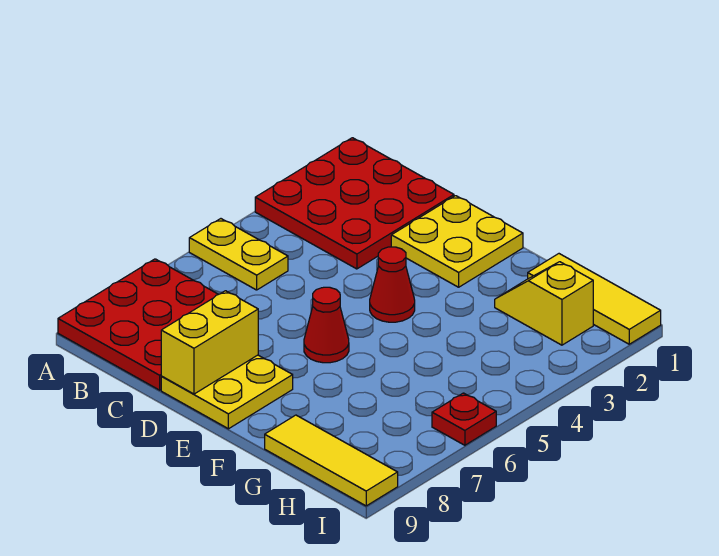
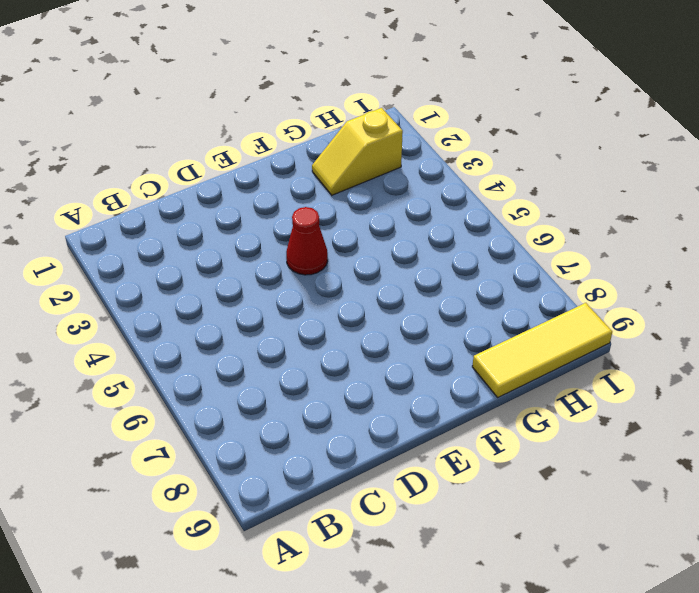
none -> red plate A1:C3 level 1
none -> yellow plate A5:B5 level 1
none -> red plate A7:C9 level 1

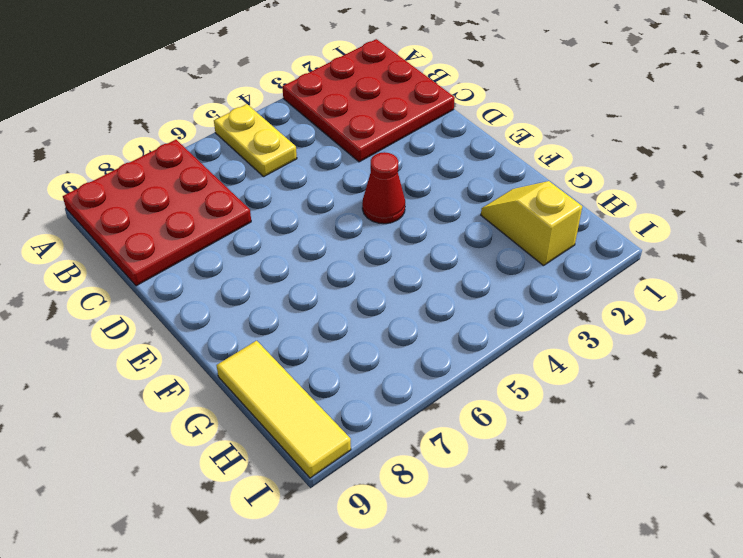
none -> yellow plate D1:E2 level 1
none -> yellow plate D8:E9 level 1
none -> red cone E6 level 1

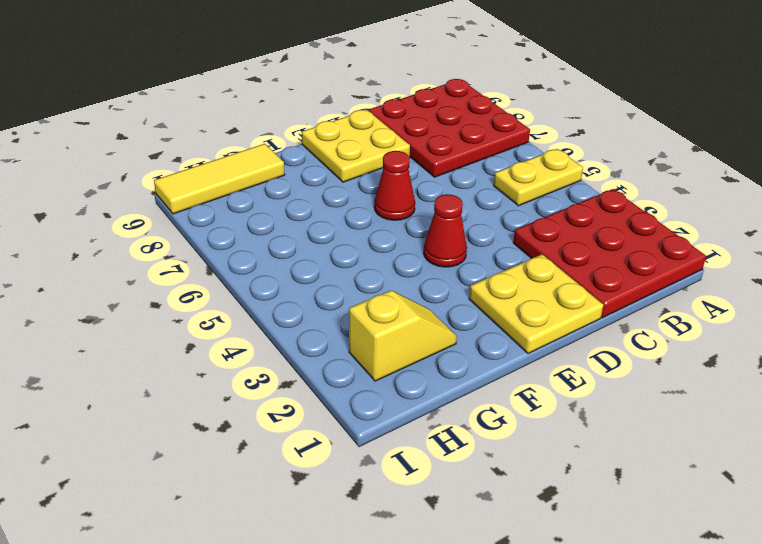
none -> yellow tile G1:I1 level 1
none -> red plate I6 level 1
none -> yellow brick D8:D9 level 2

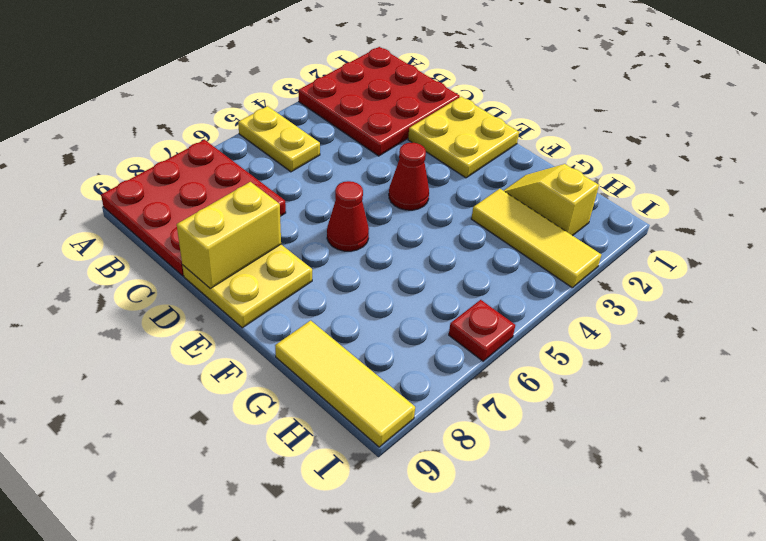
yellow tile G3:I3 level 1 -> yellow tile G1:I1 level 1

